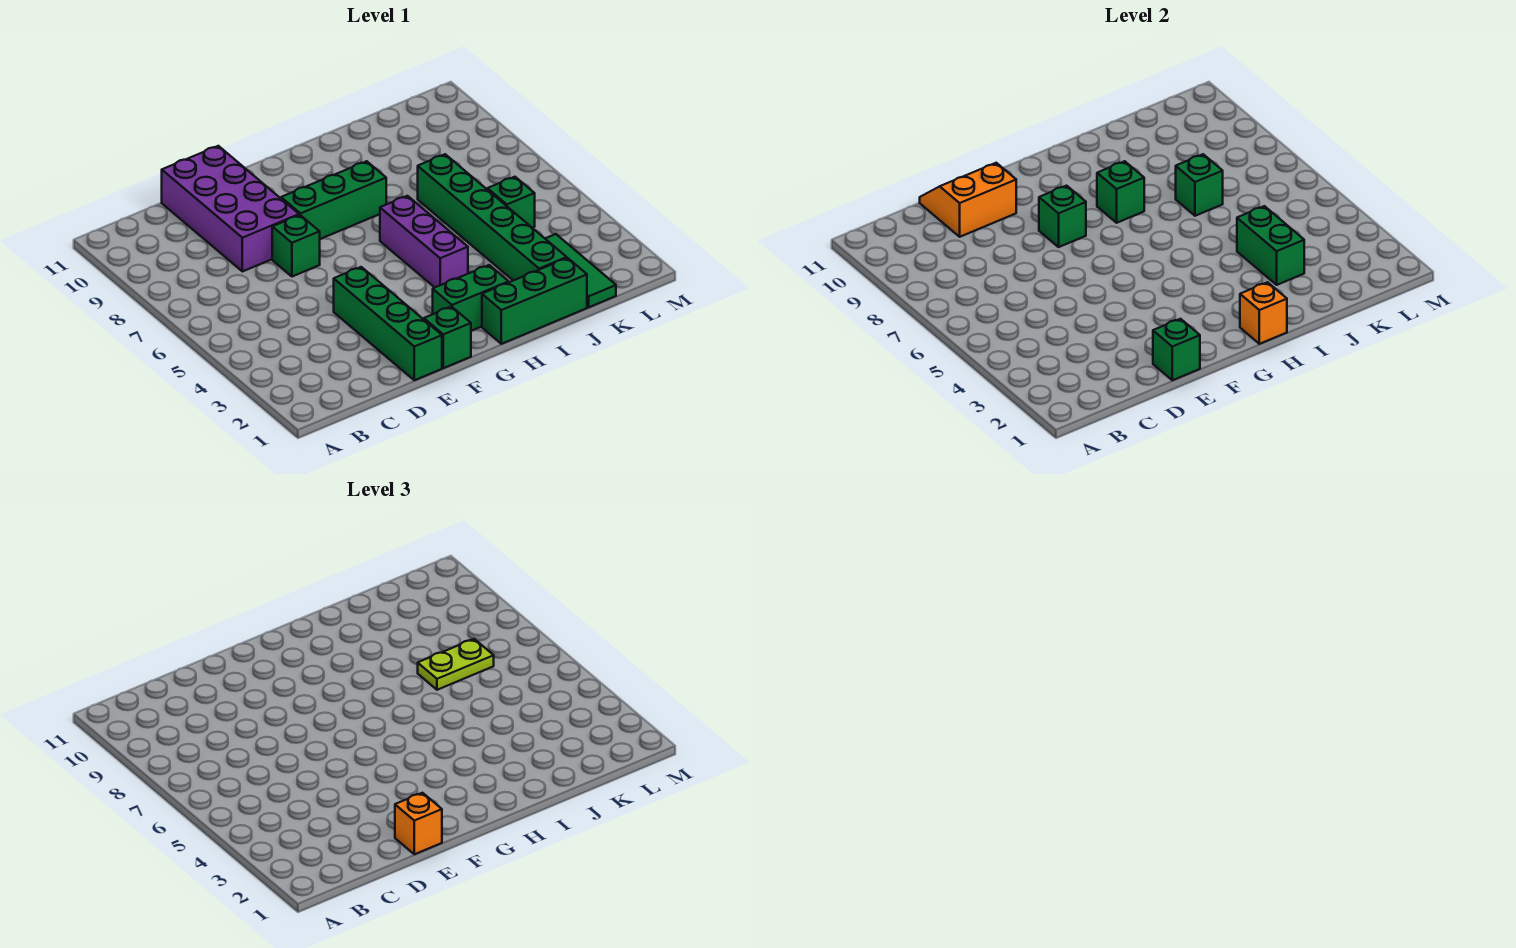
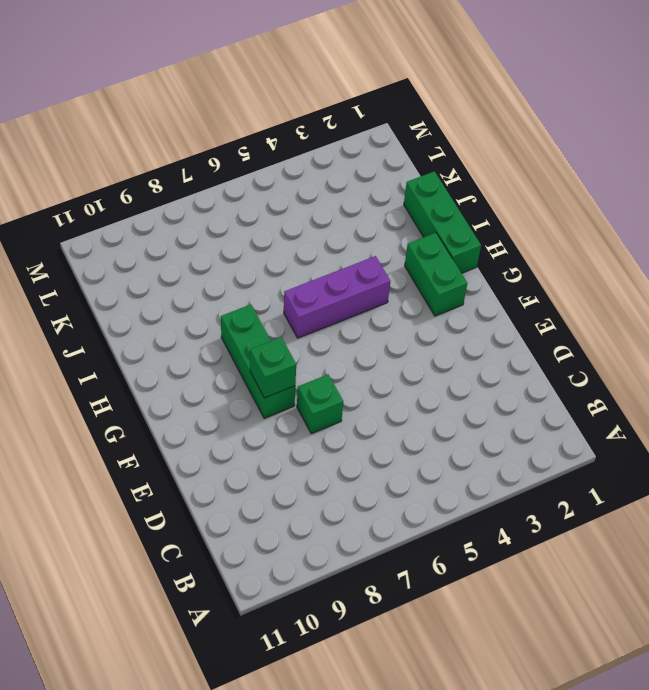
none -> purple brick D8:E11 level 1
none -> green brick E1:E4 level 1
none -> green brick F1 level 1

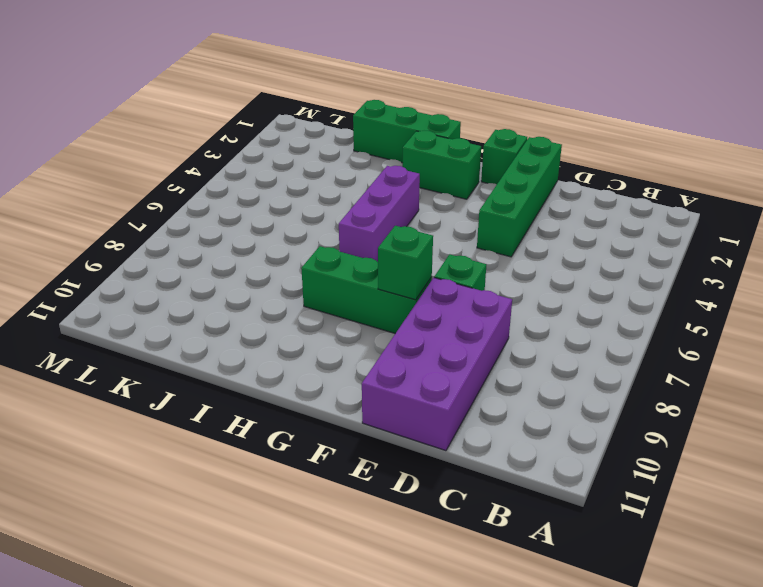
none -> green brick J2:J7 level 1
none -> green tile K1:K3 level 1
none -> green brick K5 level 1

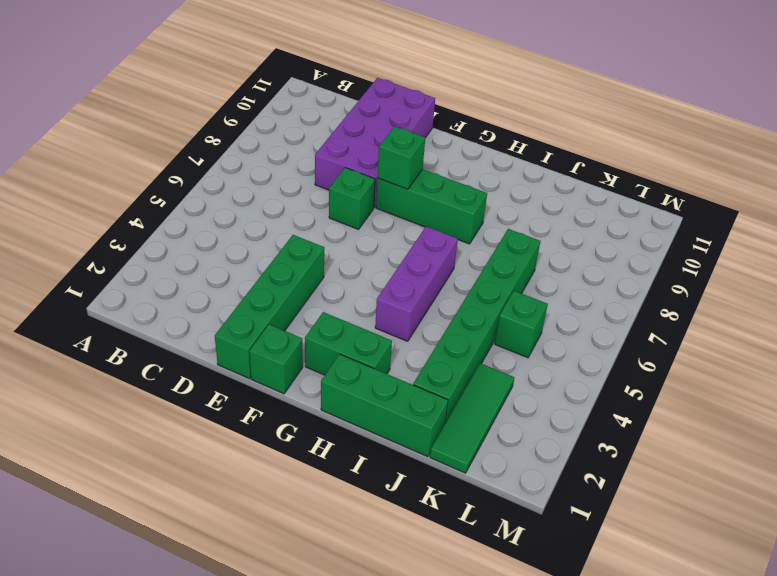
none -> orange slope D10:E11 level 2 top 10
none -> green brick E1 level 2
none -> orange brick H1 level 2

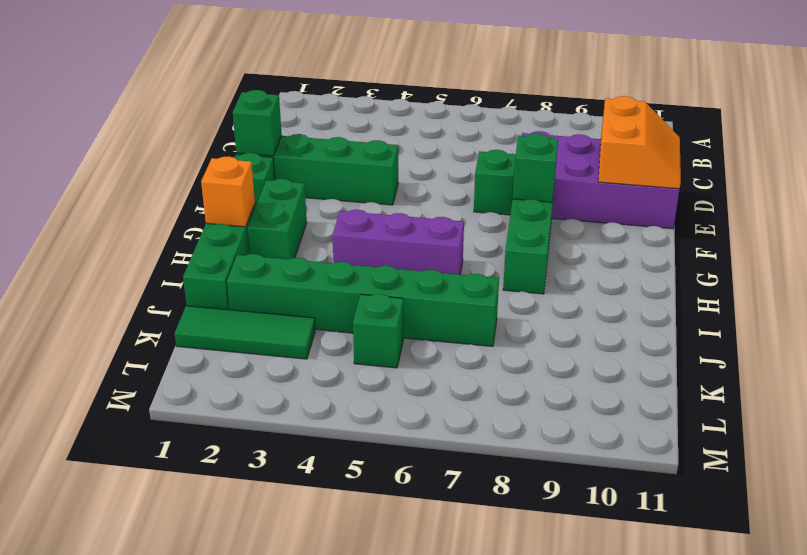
none -> green brick H8 level 2
none -> green brick J3:J4 level 2
none -> green brick J7 level 2

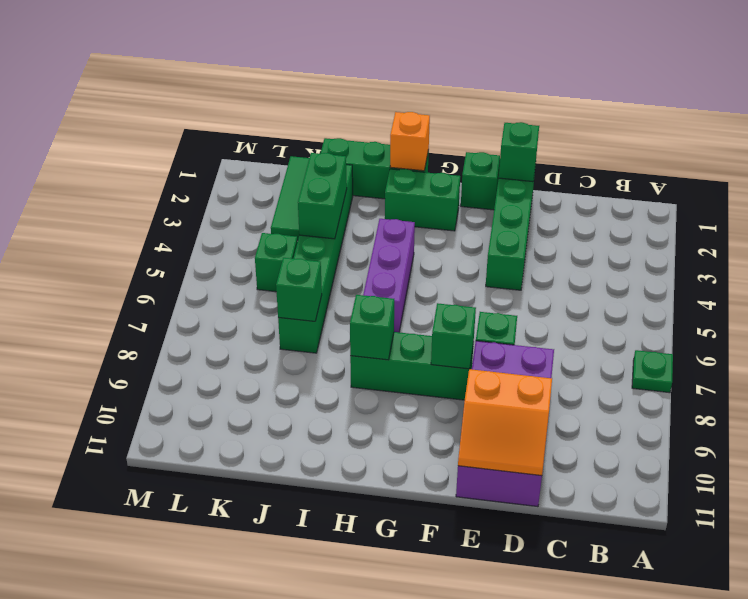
green plate A7 level 1 -> none
none -> orange brick E1 level 3
none -> lime plate J7:K7 level 3

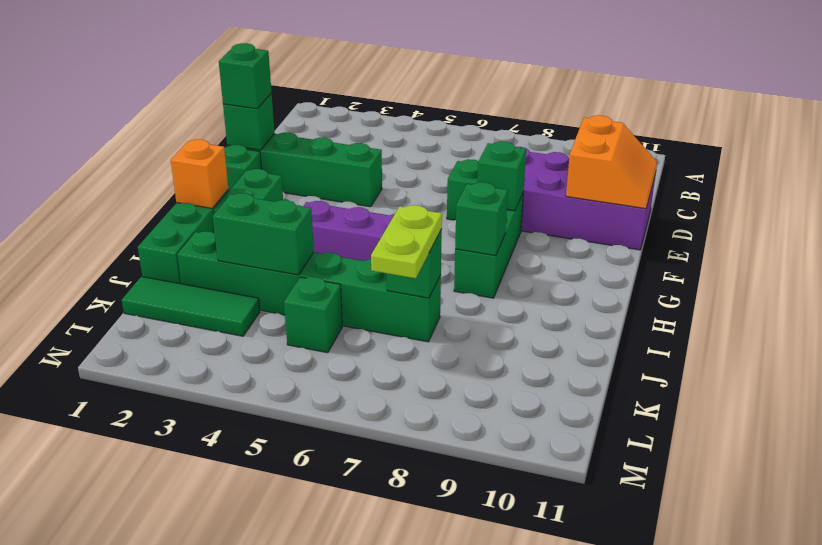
green brick E1 level 3 -> orange brick E1 level 3

